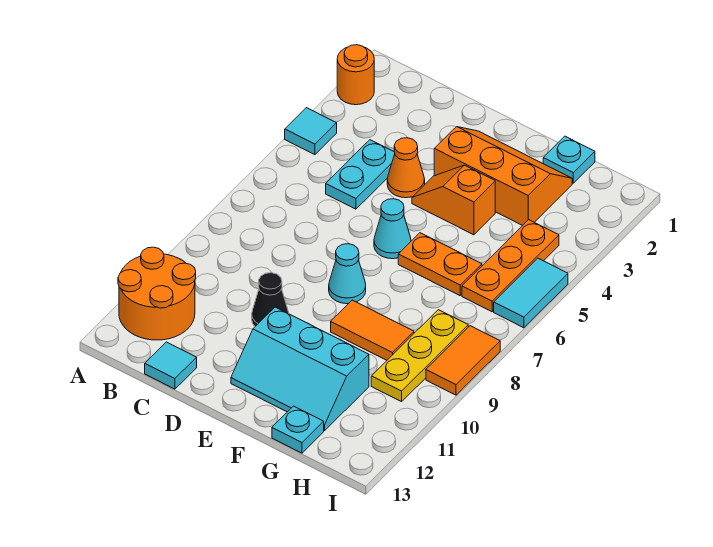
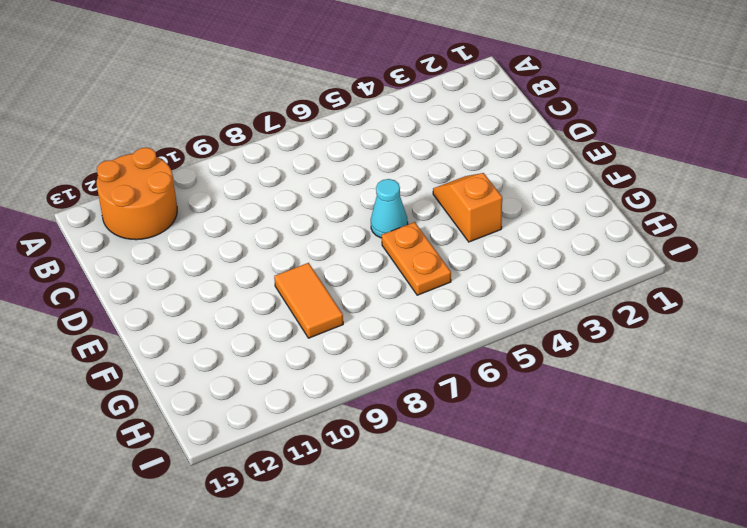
none -> orange round brick A2 level 1
none -> cyan tile A4 level 1
none -> cyan plate C4:C5 level 1

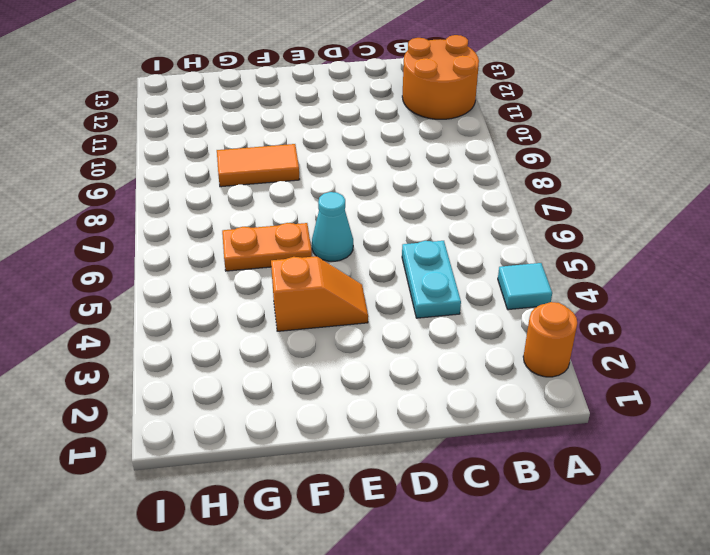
none -> cyan tile C13 level 1
none -> orange cone D4 level 1
none -> black cone D10 level 1

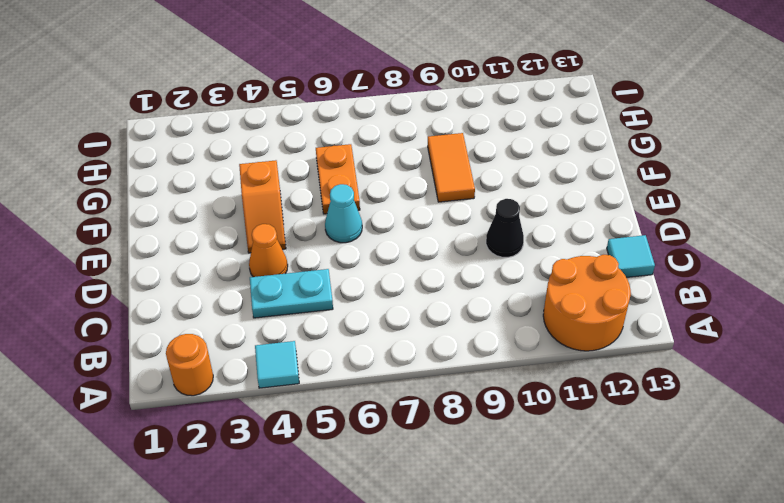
none -> orange slope E2:G3 level 1 top 3
none -> cyan cone E8 level 1
none -> cyan slope E11:G12 level 1 top 11

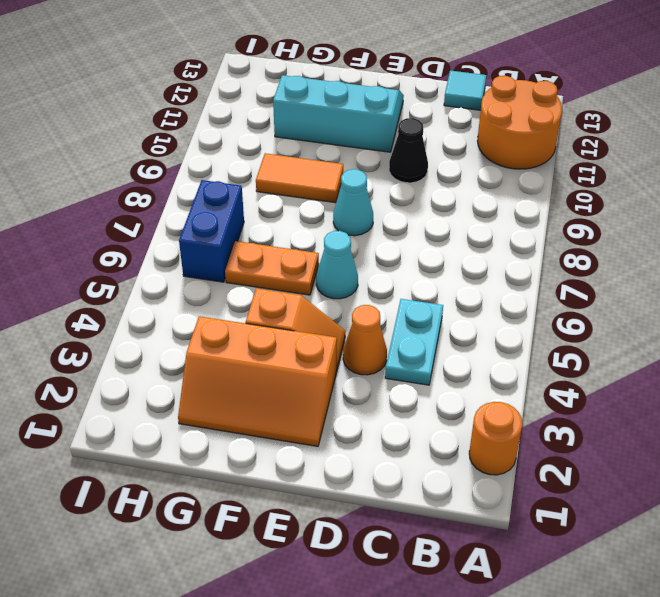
blue brick H6:H7 level 1 -> orange plate H4:H6 level 1
none -> cyan tile A4 level 1
none -> cyan plate G1 level 1
none -> cyan plate G13 level 1

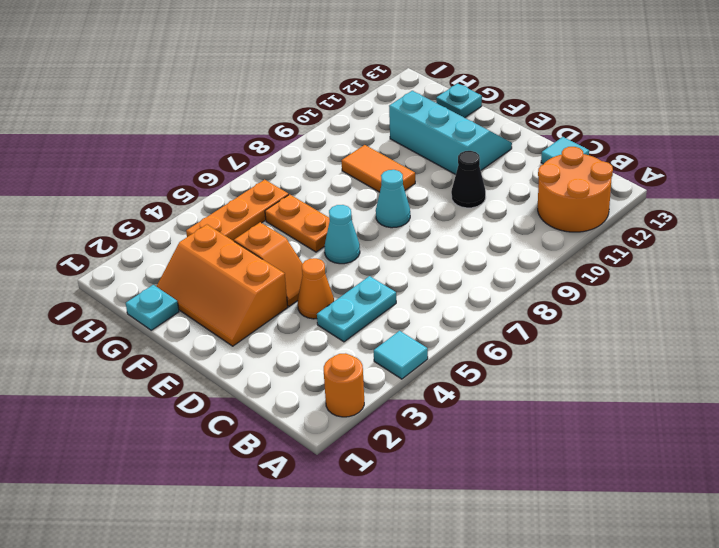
none -> yellow plate H8:H10 level 1
none -> cyan tile I5:I6 level 1
none -> orange tile I8:I9 level 1

